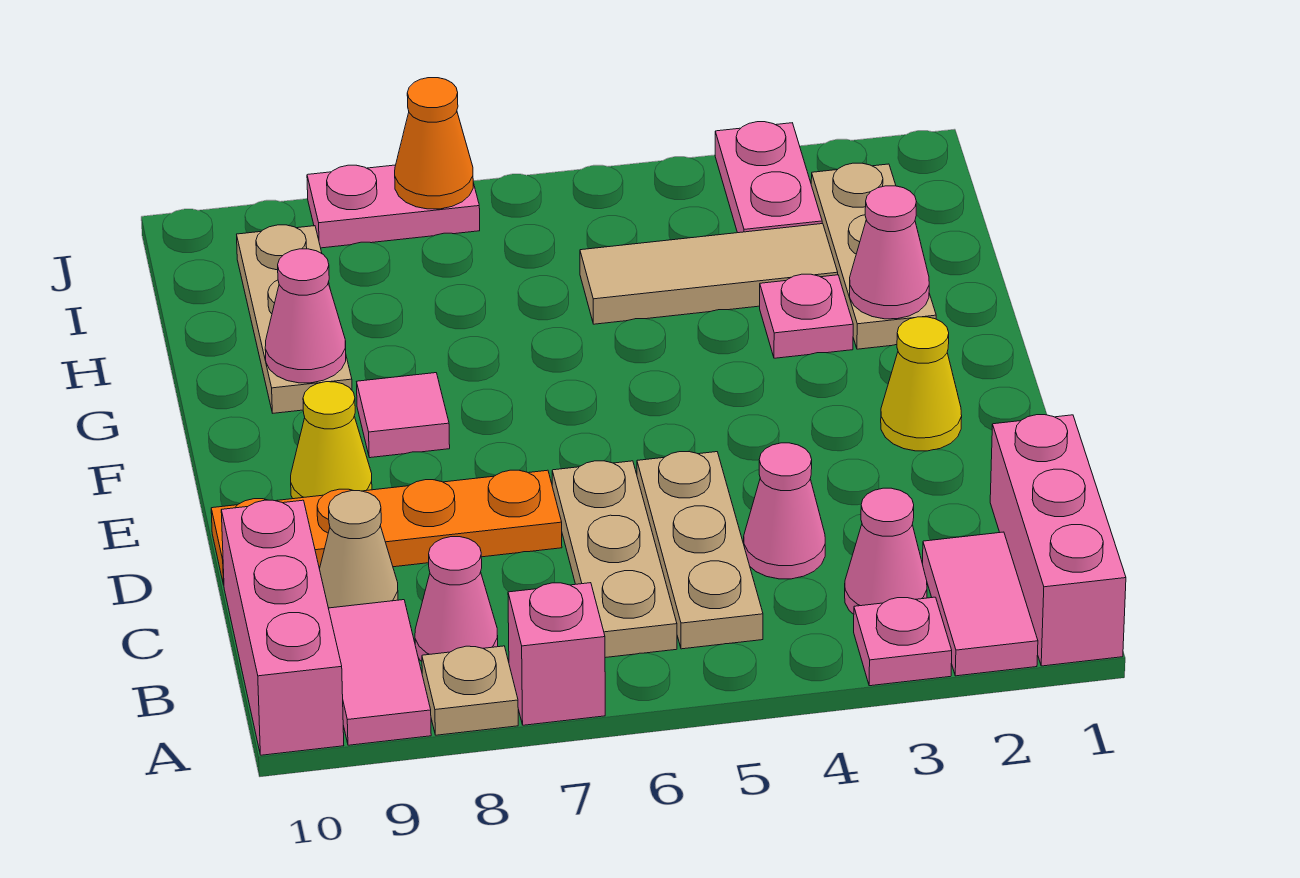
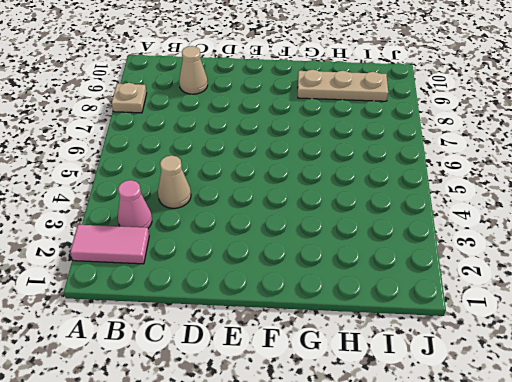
tan cone C4 level 1 -> pink cone C4 level 1
none -> pink brick A1:C1 level 1
none -> pink plate A3 level 1
none -> pink brick A7 level 1

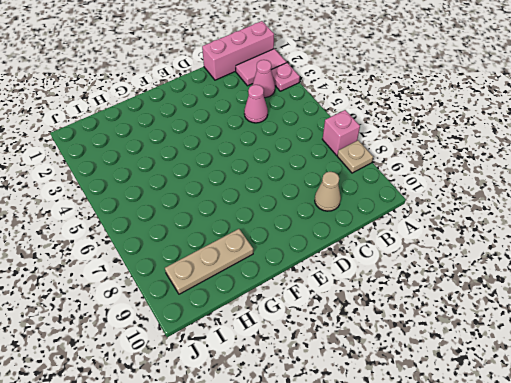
none -> pink tile A9:B9 level 1
none -> pink brick A10:C10 level 1
none -> tan plate B5:D5 level 1

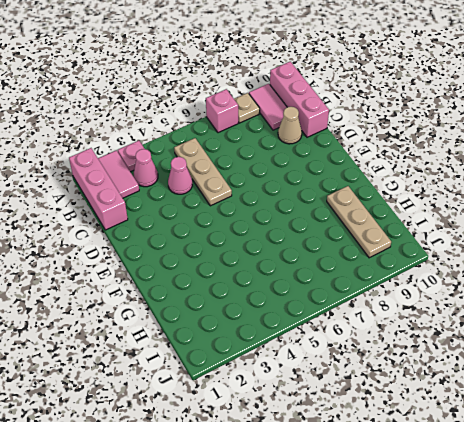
none -> tan plate B6:D6 level 1
none -> pink cone B8 level 1
none -> orange plate D7:D10 level 1

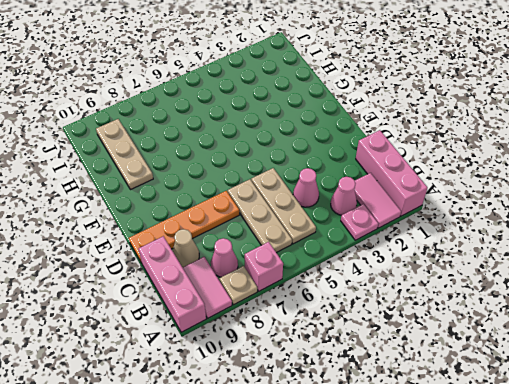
none -> yellow cone E2 level 1
none -> yellow cone E9 level 1
none -> pink tile F8 level 1

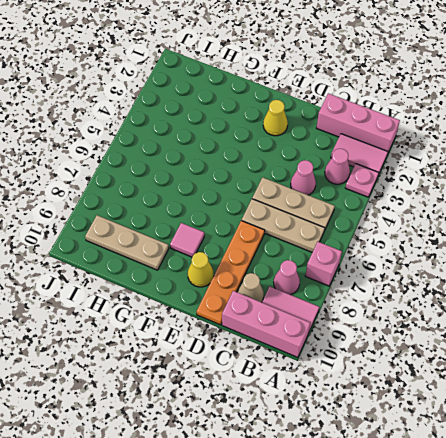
none -> tan plate A8 level 1
none -> tan plate G2:I2 level 1
none -> pink plate G3 level 1

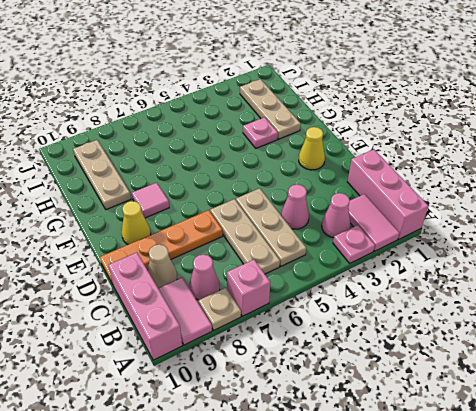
none -> tan tile H3:H5 level 1
none -> pink plate I3:J3 level 1
none -> pink plate J7:J8 level 1

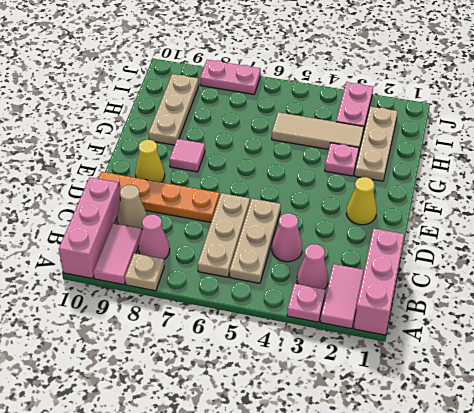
none -> pink brick A7 level 1
none -> pink cone G2 level 2
none -> pink cone G9 level 2

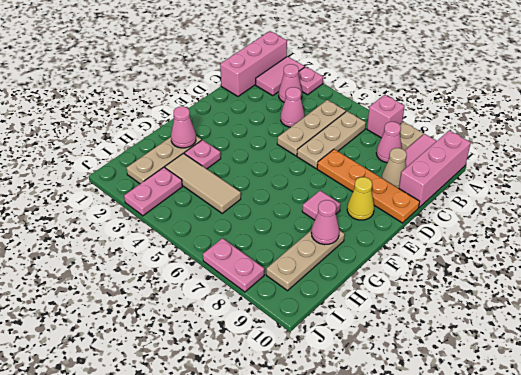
none -> yellow cone E2 level 1
none -> orange cone J7 level 2

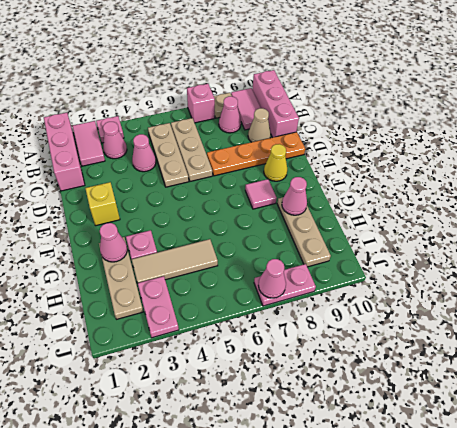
yellow brick E2 level 1 -> yellow cone E2 level 1
pink cone J7 level 2 -> orange cone J7 level 2

